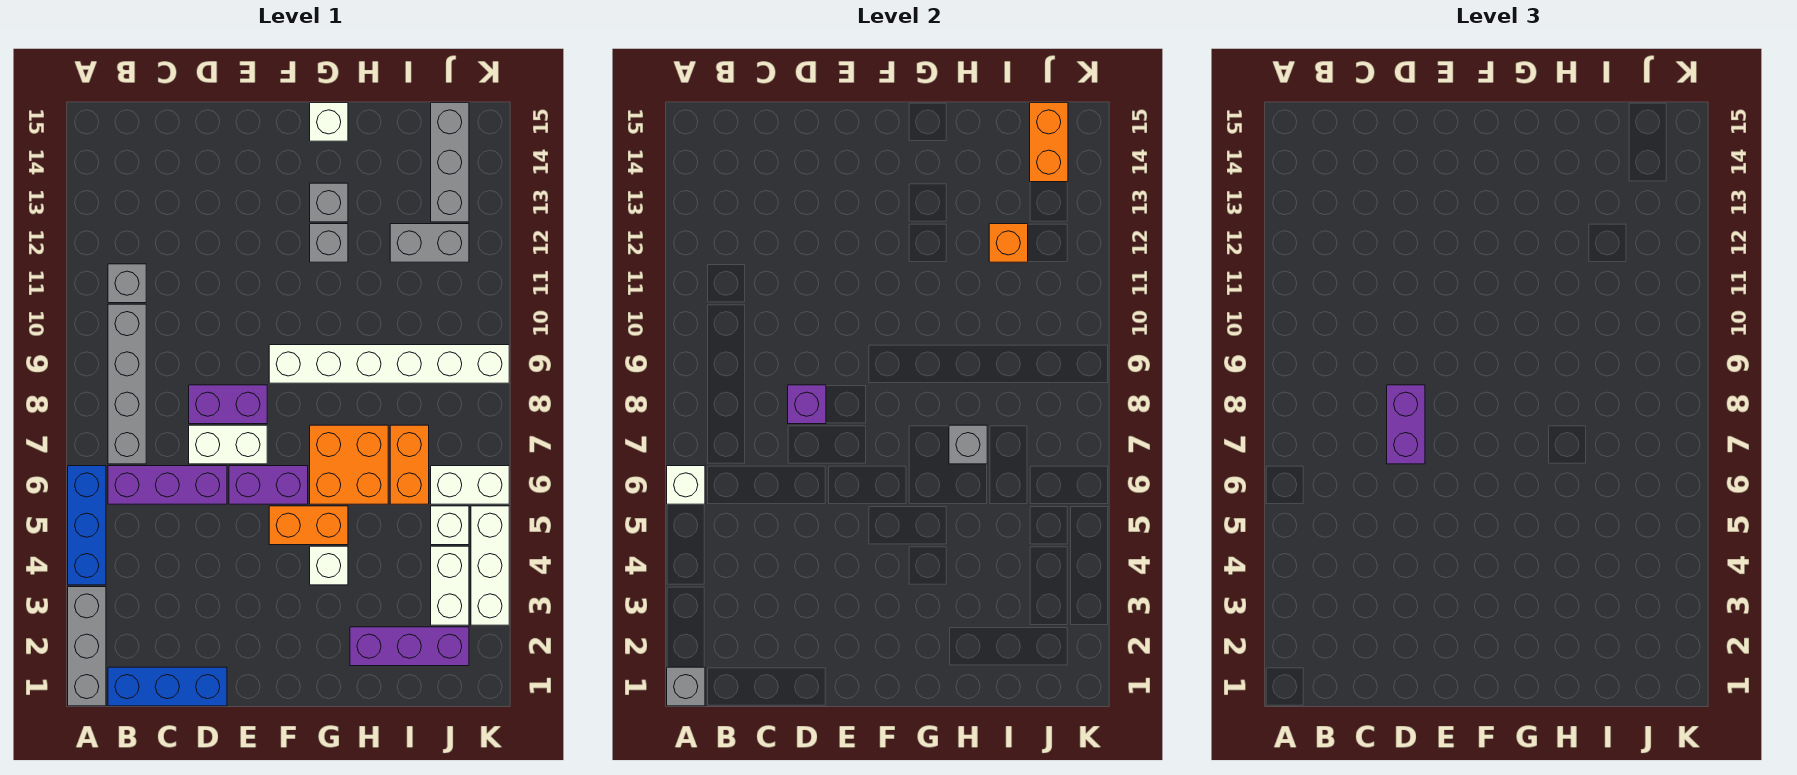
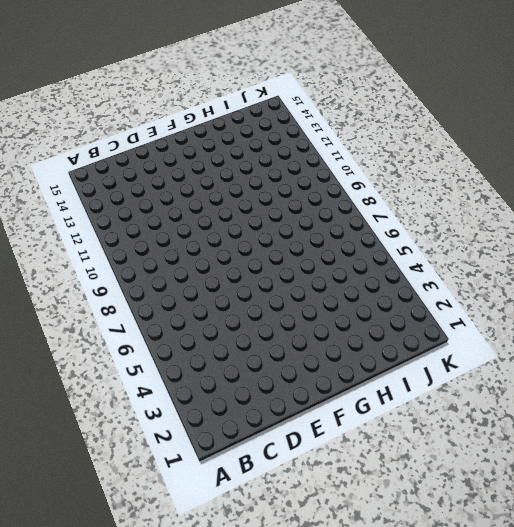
none -> grey brick A1:A3 level 1
none -> blue brick A4:A6 level 1
none -> blue brick B1:D1 level 1
none -> purple brick B6:D6 level 1

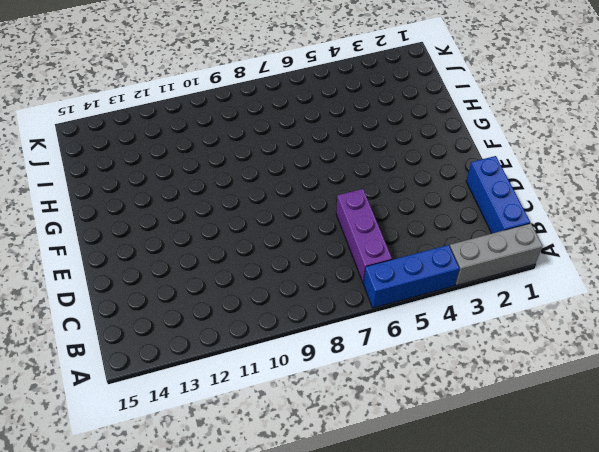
none -> grey brick B7:B10 level 1
none -> grey brick B11 level 1
none -> white brick D7:E7 level 1
none -> purple brick D8:E8 level 1

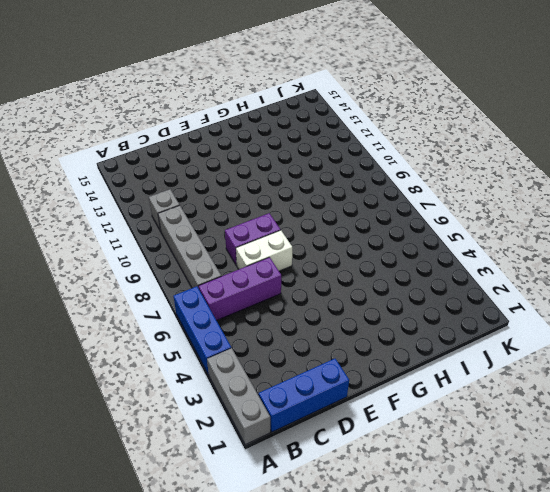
none -> purple brick E6:F6 level 1
none -> orange brick F5:G5 level 1
none -> white brick F9:K9 level 1
none -> white brick G4 level 1

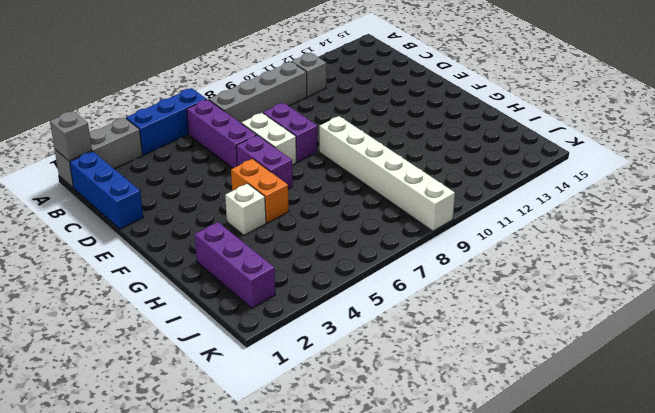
none -> orange brick G6:H7 level 1
none -> grey brick G12 level 1
none -> grey brick G13 level 1
none -> white brick G15 level 1

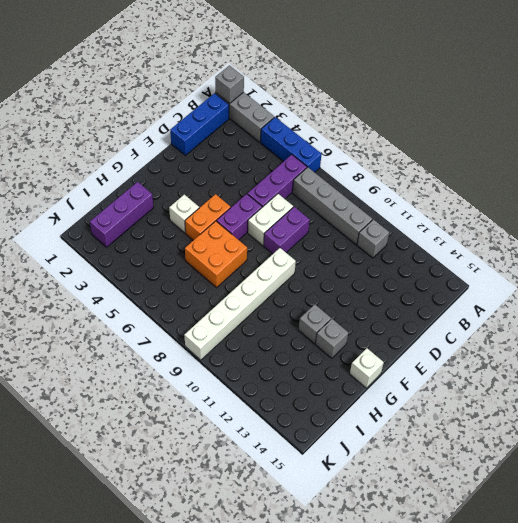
none -> orange brick I6:I7 level 1
none -> grey brick I12:J12 level 1
none -> white brick J3:J4 level 1
none -> white brick J5 level 1

